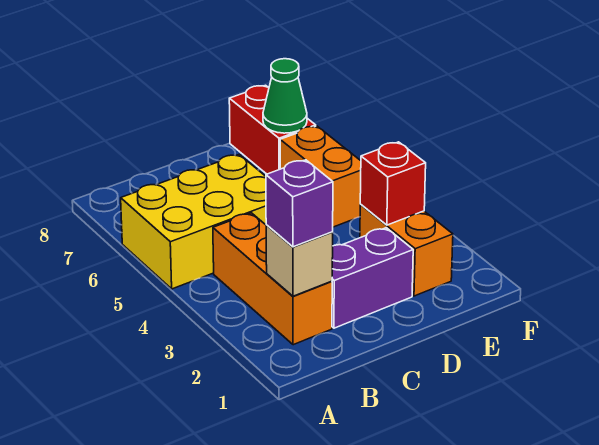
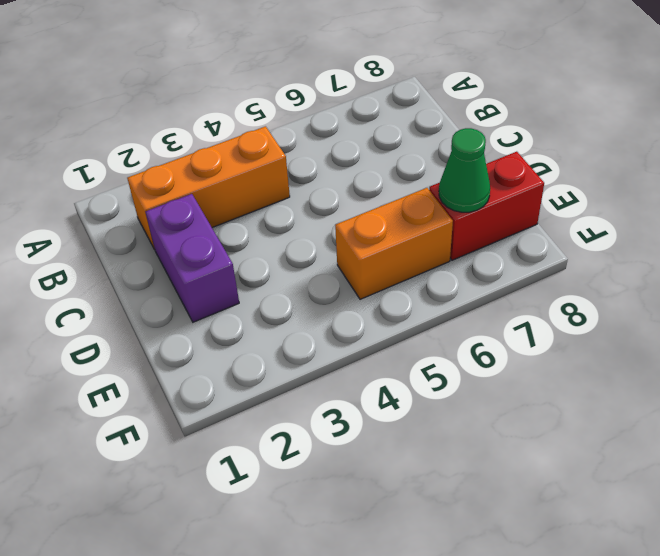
none -> yellow brick A5:C6 level 1
none -> orange brick E2:E3 level 1

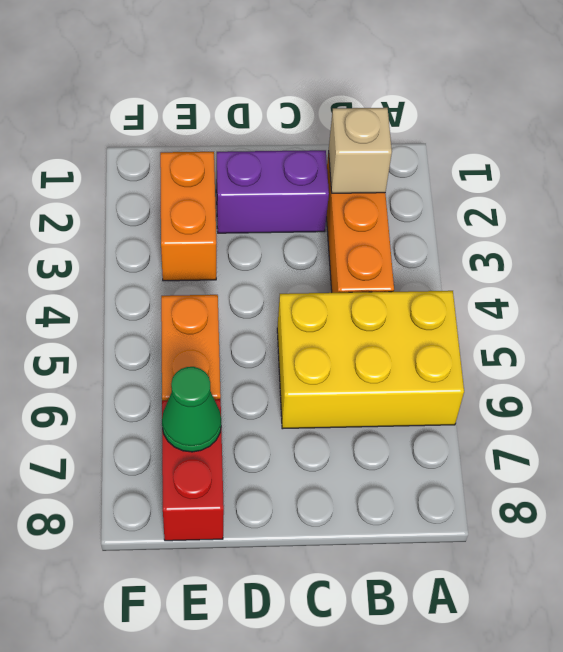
none -> red brick E3 level 2
none -> purple brick B2 level 3

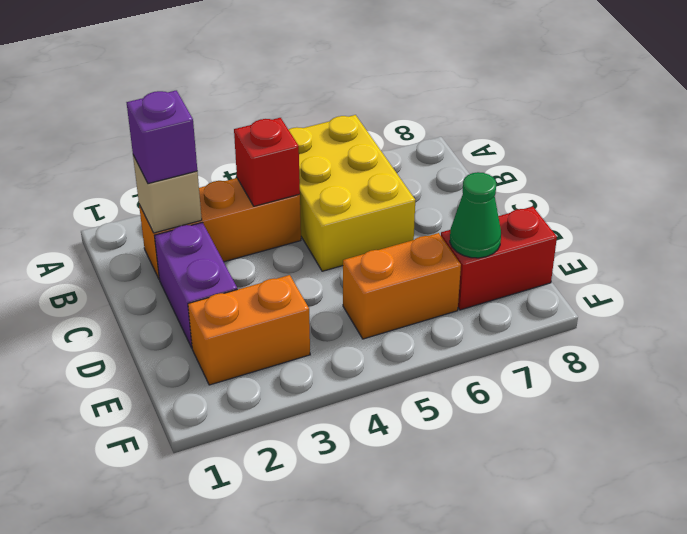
red brick B4 level 2 -> red brick E3 level 2

